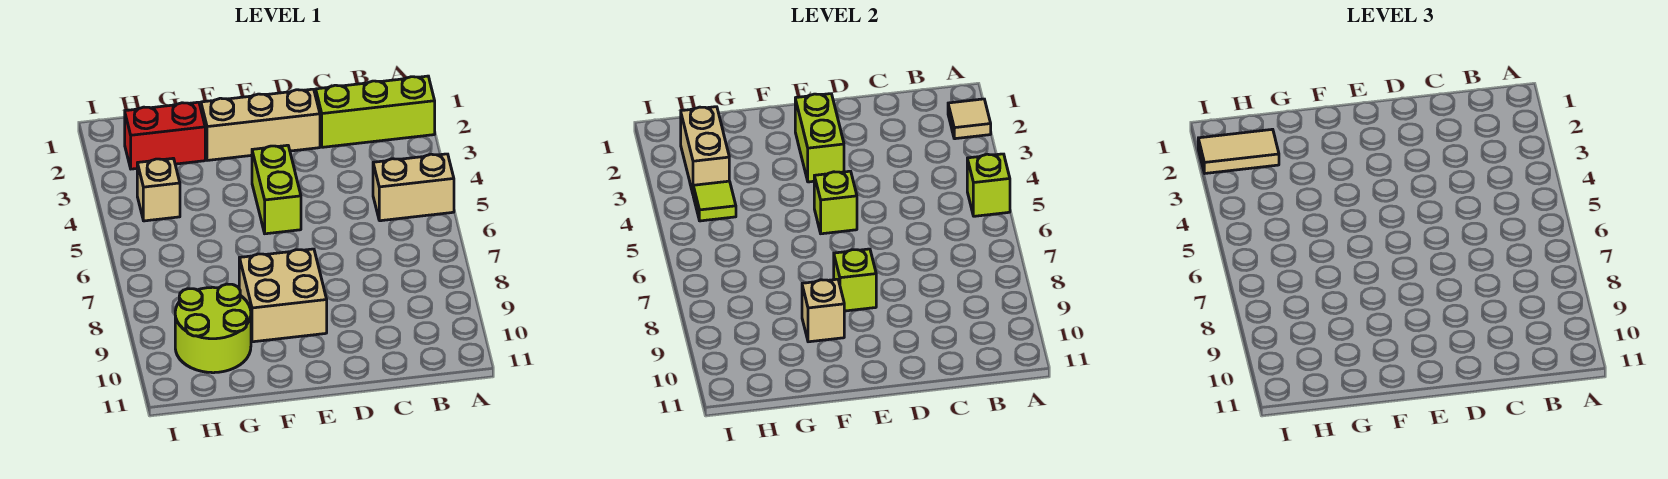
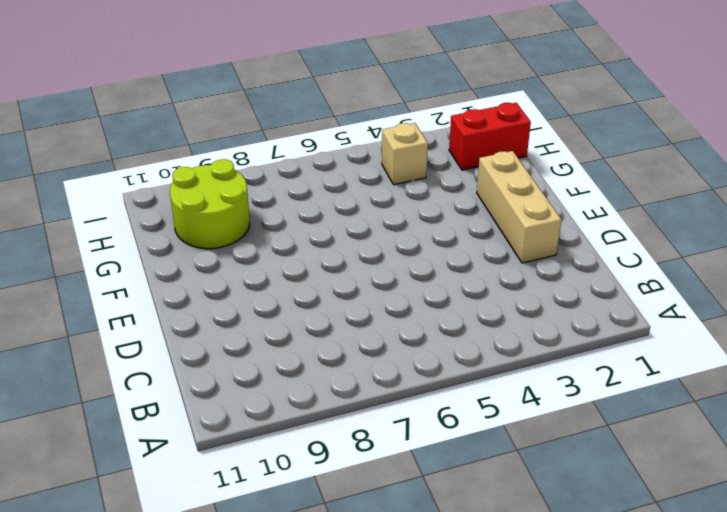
red brick H1:H2 level 1 -> red brick G2:H2 level 1
none -> lime brick A2:C2 level 1
none -> tan brick A5:B5 level 1
none -> lime brick E4:E5 level 1

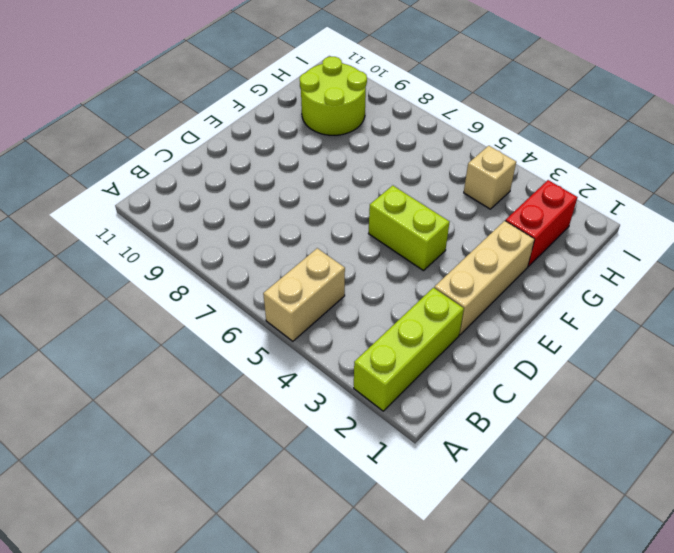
none -> tan brick E8:F9 level 1
none -> tan tile A2 level 2
none -> lime brick A5 level 2

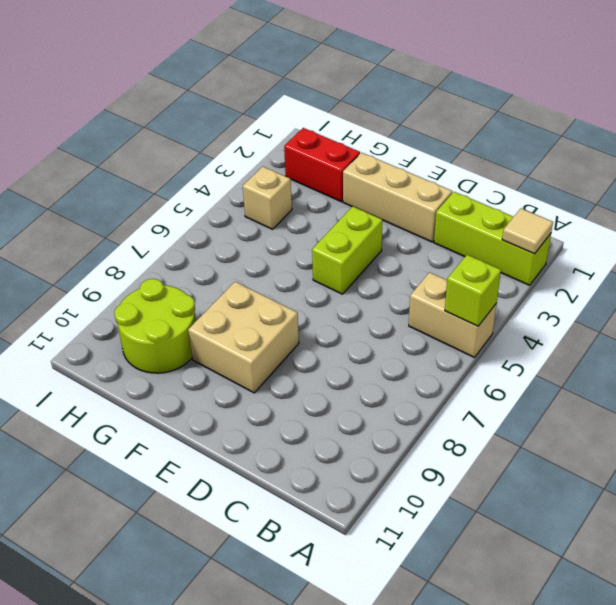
none -> lime brick E2:E3 level 2
none -> lime brick E5 level 2
none -> lime brick E8 level 2

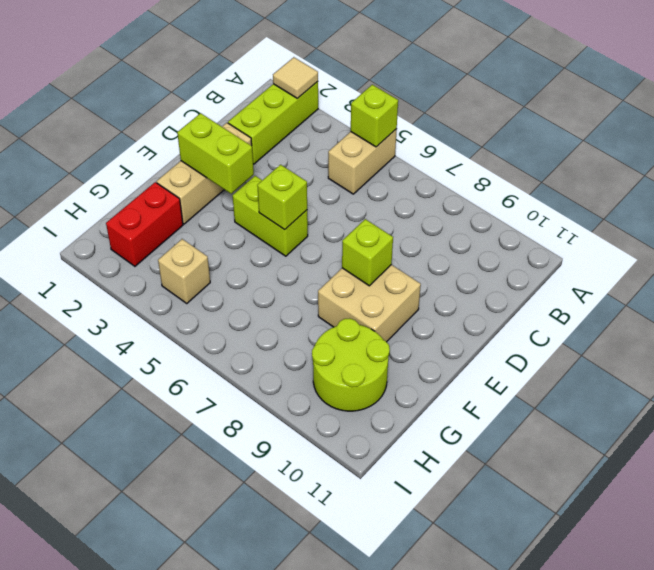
none -> tan brick F9 level 2
none -> tan brick H2:H3 level 2
none -> lime tile H4 level 2

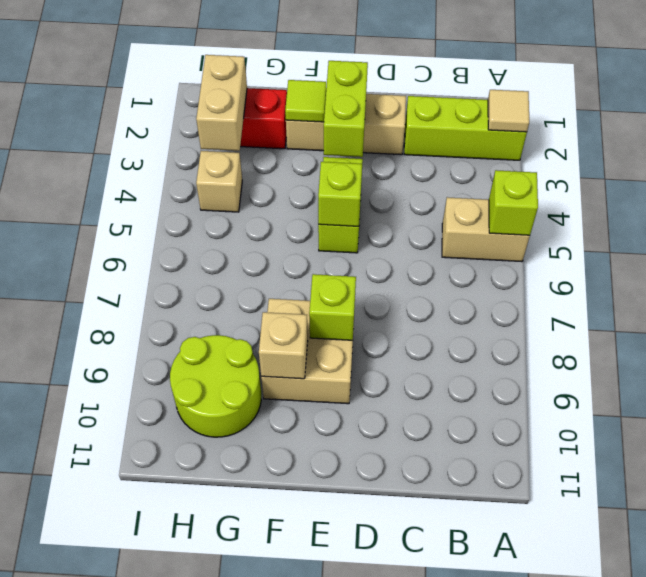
lime tile F2 level 2 -> lime tile H4 level 2
none -> tan tile H2:I2 level 3

